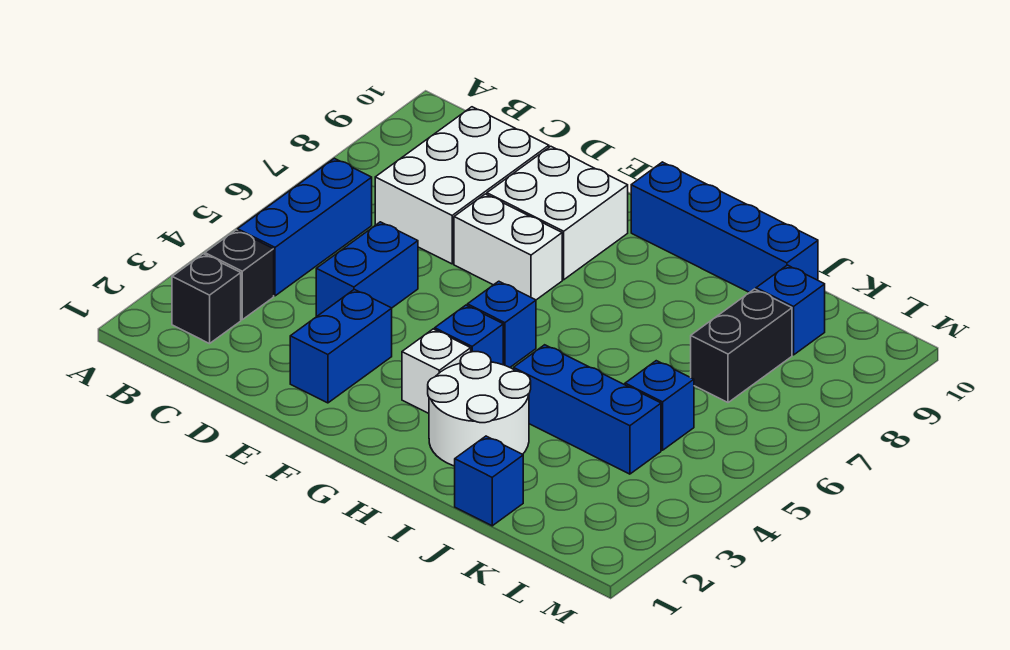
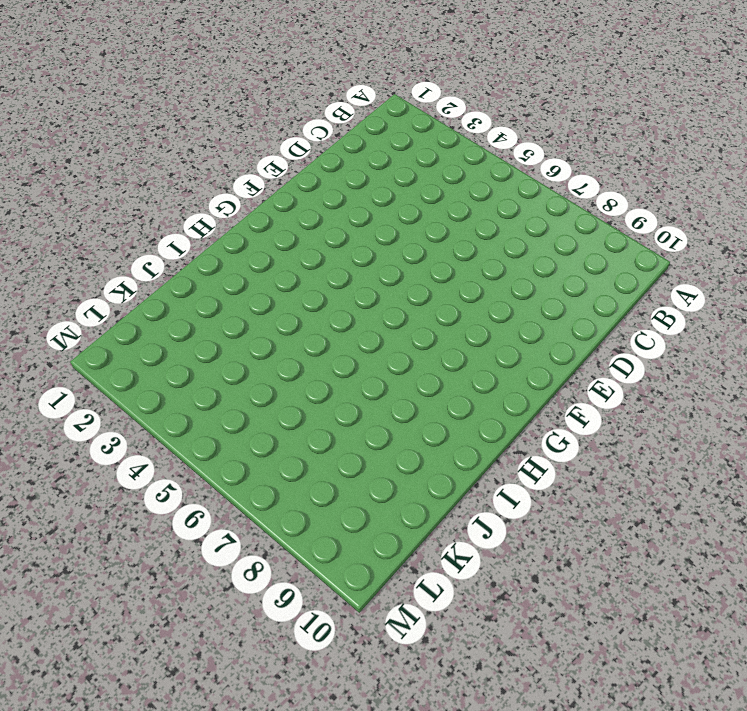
none -> black brick B2 level 1
none -> black brick B3 level 1
none -> blue brick B4:B6 level 1

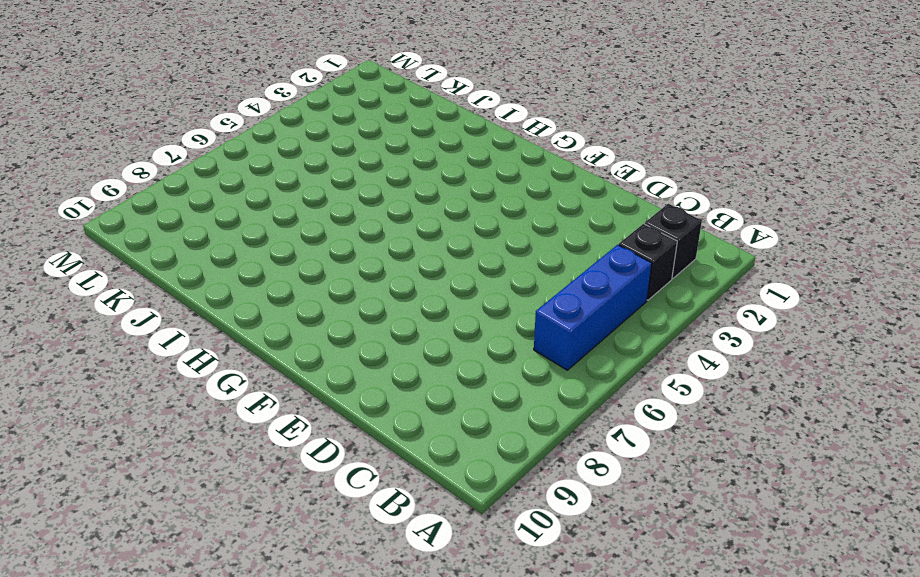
none -> white brick C7:D9 level 1
none -> blue brick D4:D5 level 1
none -> blue brick E2:E3 level 1

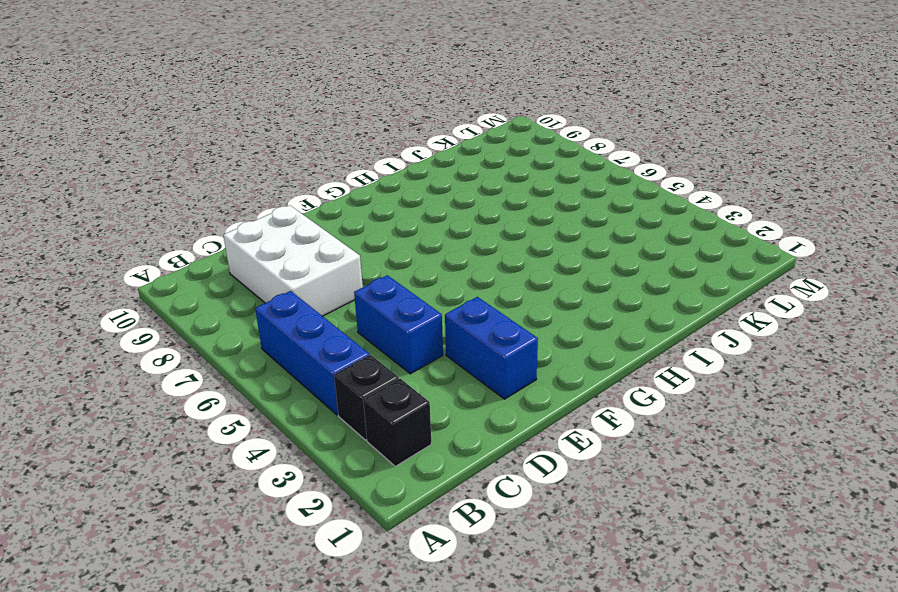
none -> white brick E7:F7 level 1
none -> white brick E8:F9 level 1
none -> white brick G3 level 1

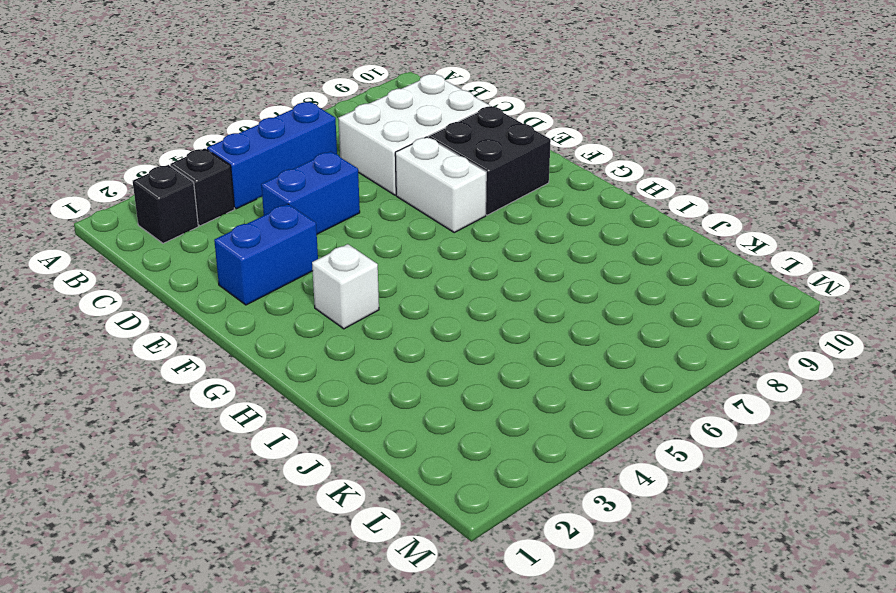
black brick E8:F9 level 1 -> white brick E8:F9 level 1
none -> blue brick G4 level 1
none -> blue brick G5 level 1
none -> blue brick G10:J10 level 1

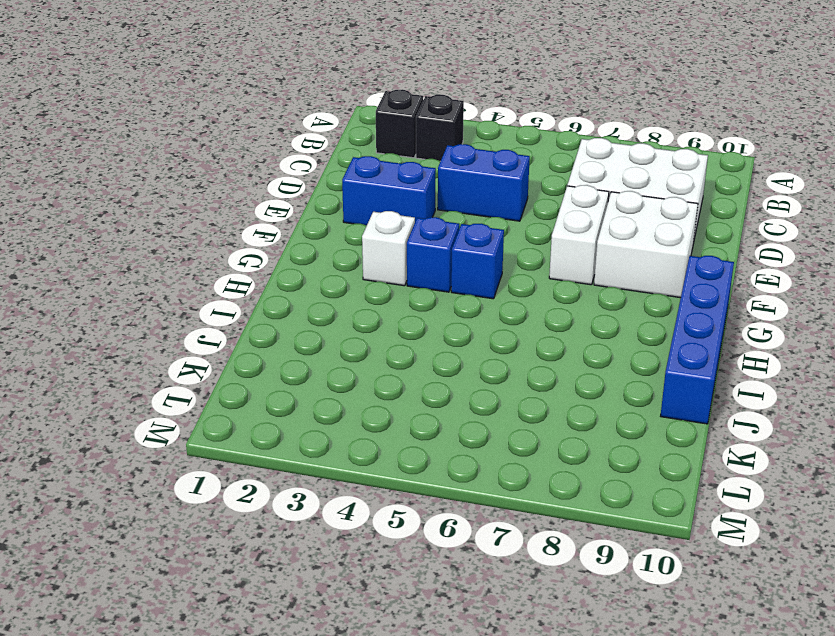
none -> blue brick B4:B6 level 1
none -> white round brick H2:I3 level 1
none -> blue brick I4:K4 level 1

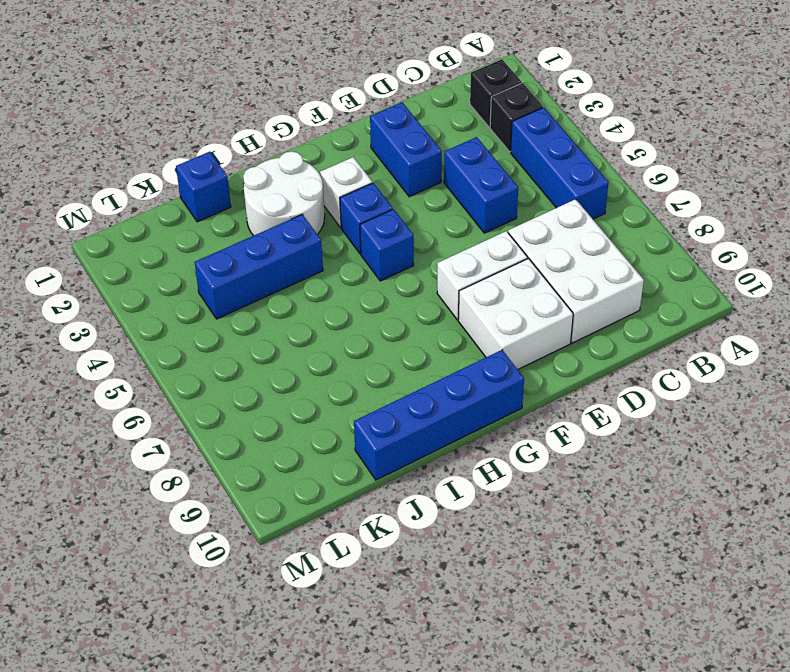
none -> blue brick K5 level 1
none -> black brick K7:K8 level 1
none -> blue brick K9 level 1

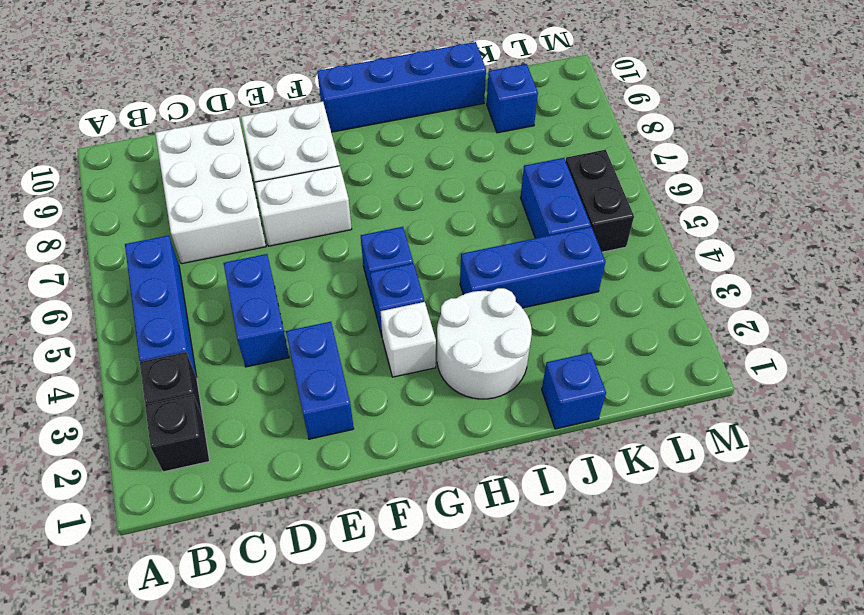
blue brick K5:K6 level 1 -> blue brick K5 level 1
black brick L5:L6 level 1 -> black brick K7:K8 level 1

